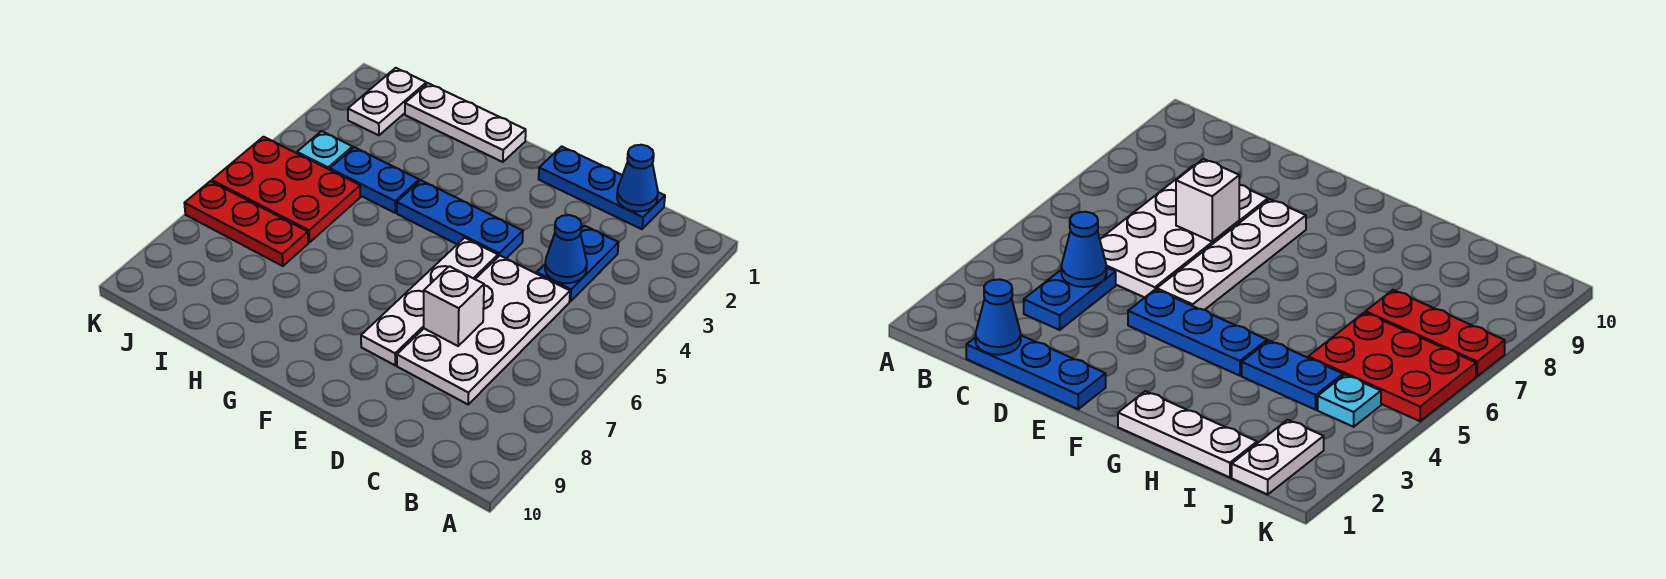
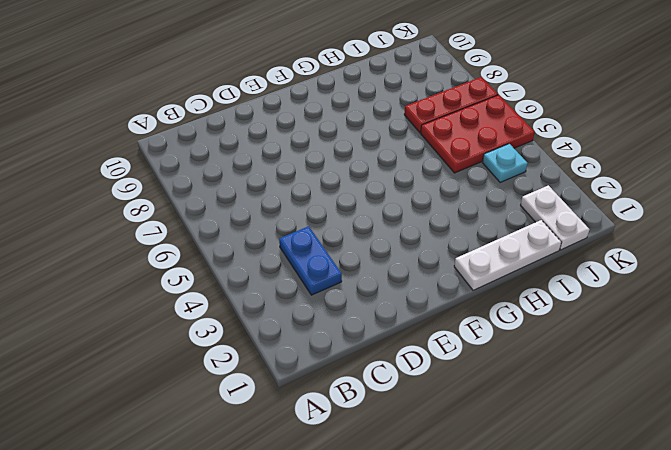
none -> blue plate C1:E1 level 1
none -> white plate C5:D8 level 1
none -> blue plate E4:G4 level 1

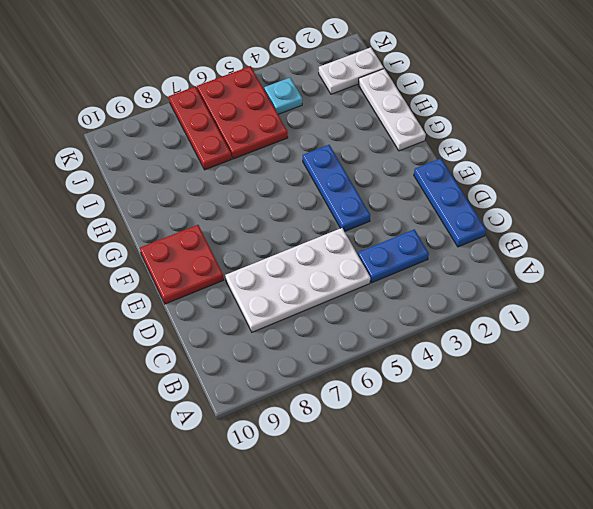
red plate E9:F10 level 1 -> none
none -> white plate E5:E8 level 1
none -> blue plate H4:I4 level 1
none -> blue cone C1 level 2

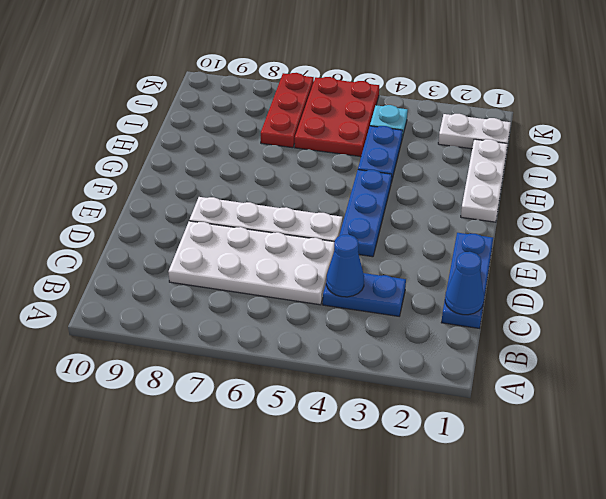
none -> white brick D7 level 2

